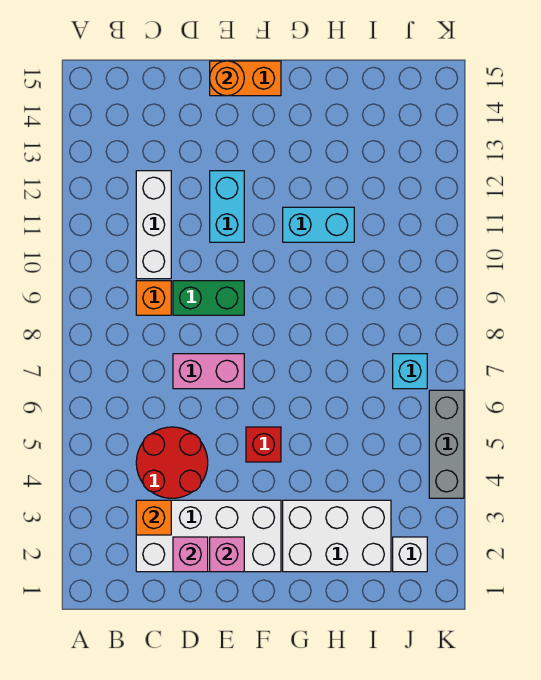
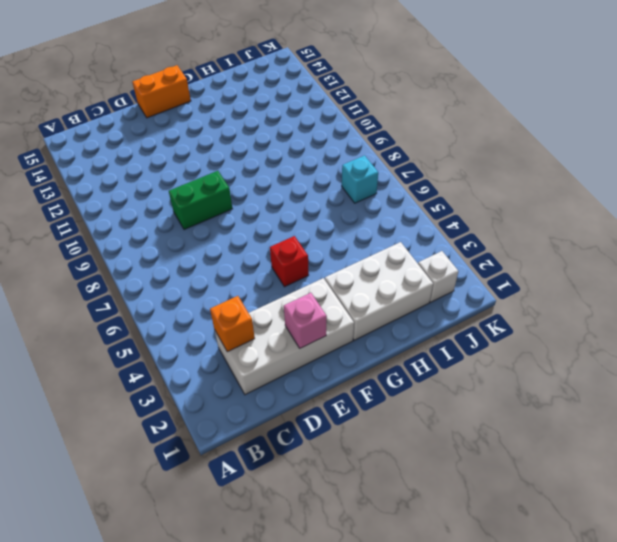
none -> red round brick C4:D5 level 1
none -> orange brick C9 level 1
none -> white brick C10:C12 level 1

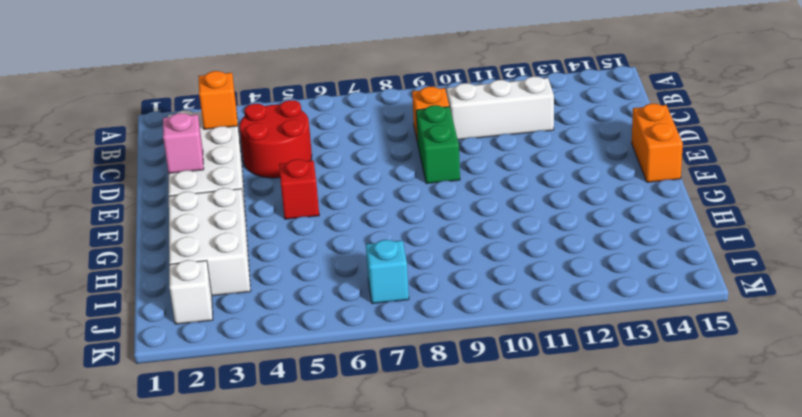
none -> pink brick D7:E7 level 1
none -> cyan brick E11:E12 level 1
none -> cyan brick G11:H11 level 1

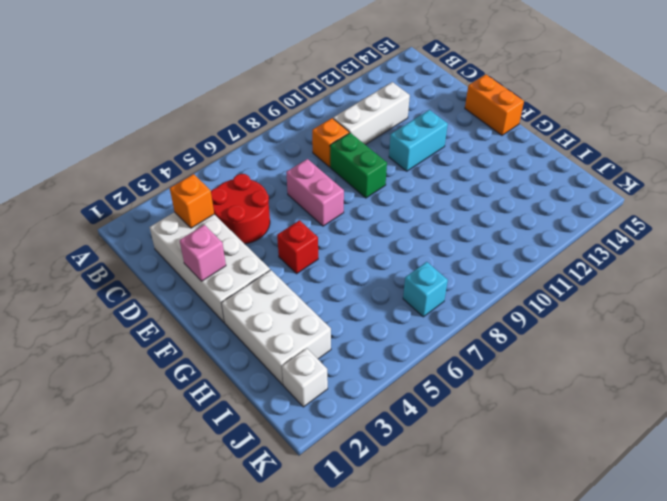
none -> cyan brick G11:H11 level 1
none -> grey brick K4:K6 level 1
none -> pink brick D2 level 2

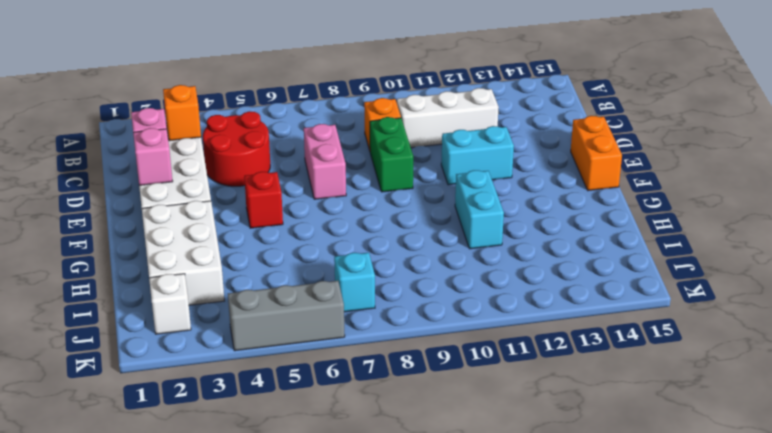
none -> orange round brick E15 level 2

